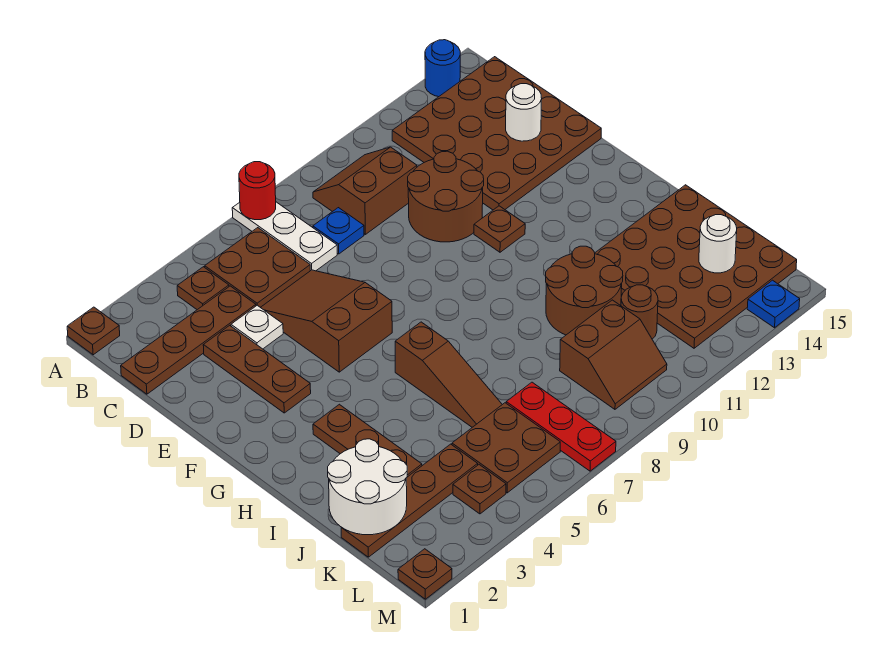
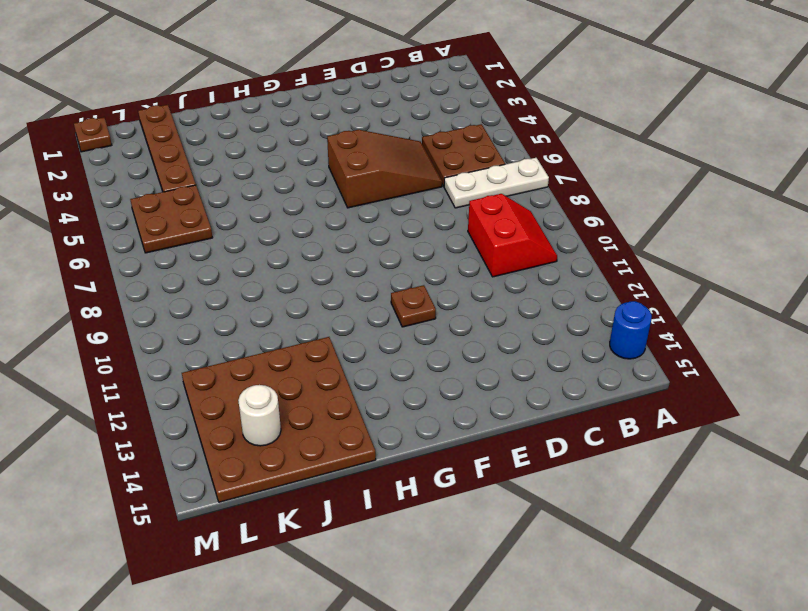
red slope B9:C10 level 1 top C -> brown slope B9:C10 level 1 top C
none -> brown plate A1 level 1
none -> brown plate B4 level 1
none -> brown plate B12:E15 level 1
none -> brown plate C1:C4 level 1

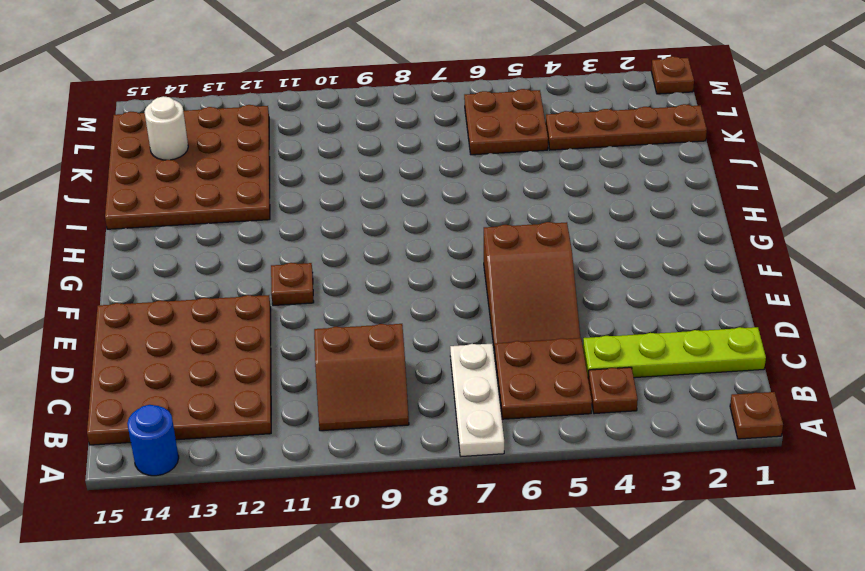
lime plate C1:C4 level 1 -> brown plate C1:C4 level 1
none -> blue plate C8 level 1
none -> brown plate D3:F3 level 1
none -> white plate D4 level 1
none -> brown round brick D10:E11 level 1

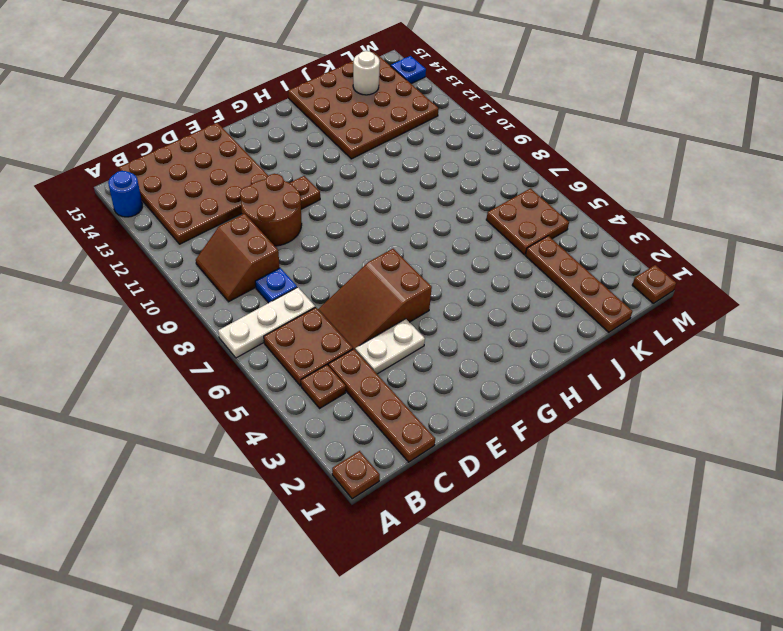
white plate D4:E4 level 1 -> white plate D4 level 1
none -> brown plate D3:F3 level 1
none -> brown plate H3:J3 level 1
none -> brown slope H6:J6 level 1 top H
none -> brown round brick I10:J11 level 1

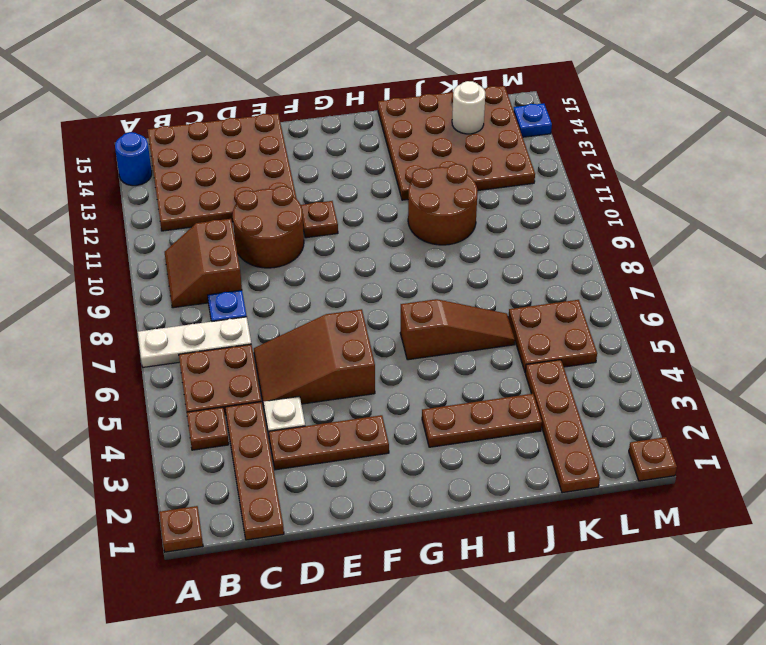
none -> red plate K7:M7 level 1
none -> brown slope K9:L10 level 1 top K
none -> brown round brick K11 level 1
none -> brown plate L4 level 1

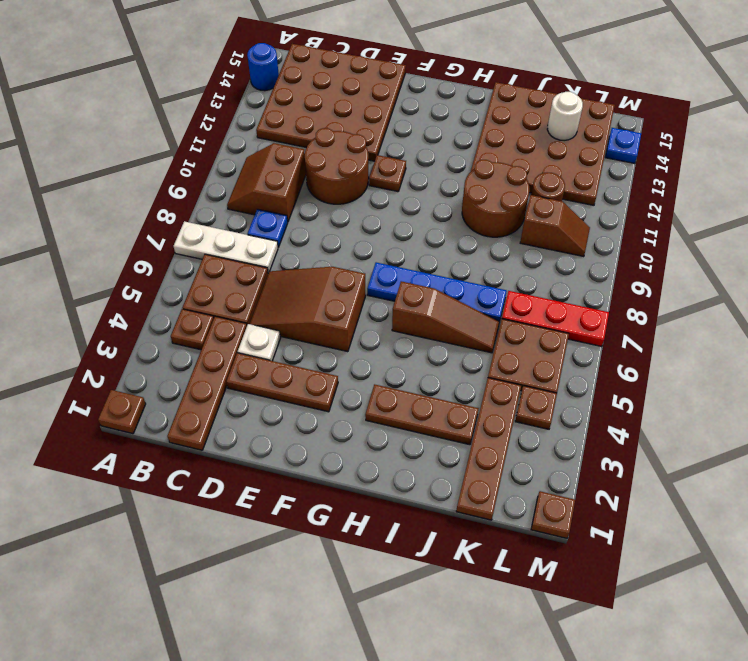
blue plate G7:J7 level 1 -> none
brown slope K10:L10 level 1 top K -> brown slope K9:L10 level 1 top K
none -> red round brick A7 level 2
none -> white round brick D14 level 2
none -> white round brick J1:K2 level 2

